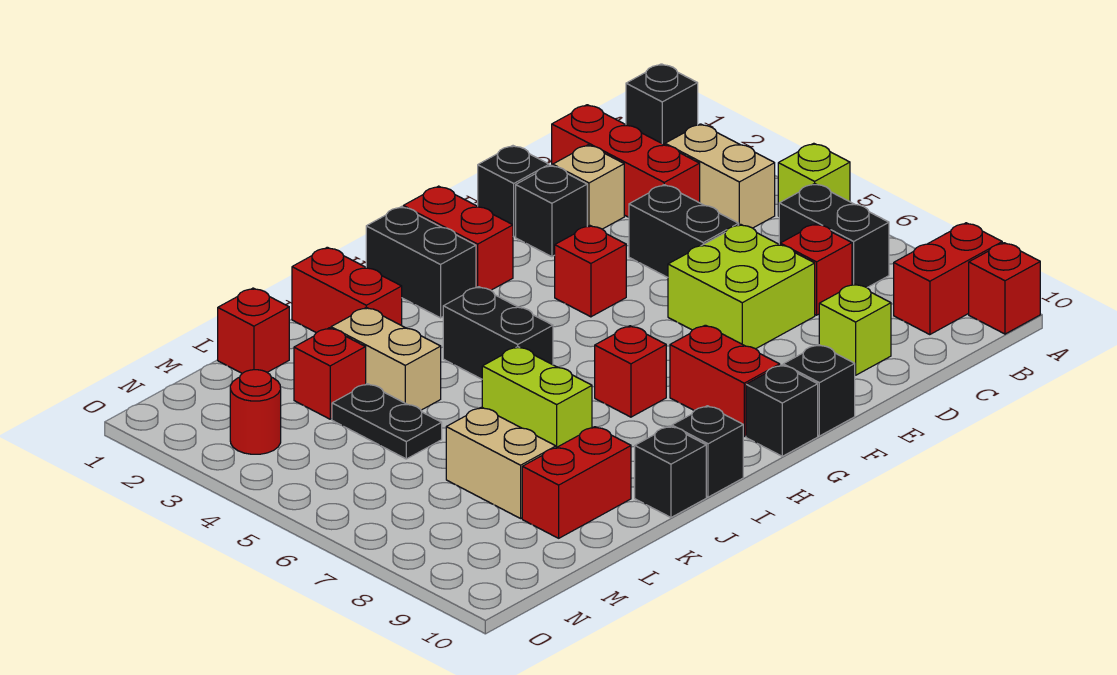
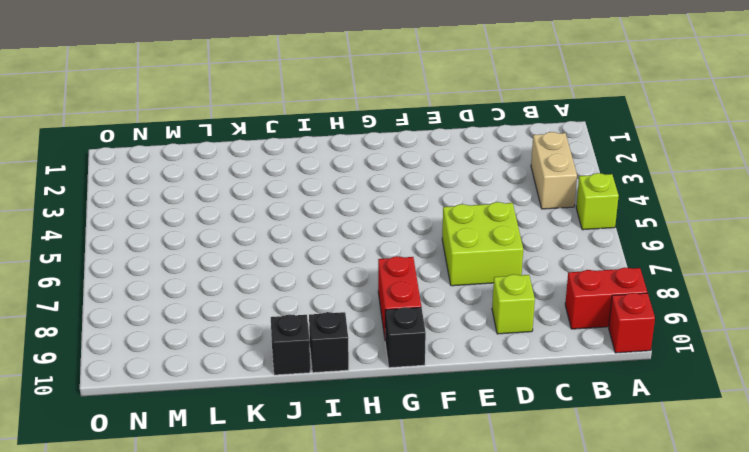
none -> black brick A1 level 1
none -> black brick B6:B7 level 1
none -> red brick C1:C3 level 1
none -> red brick C7 level 1

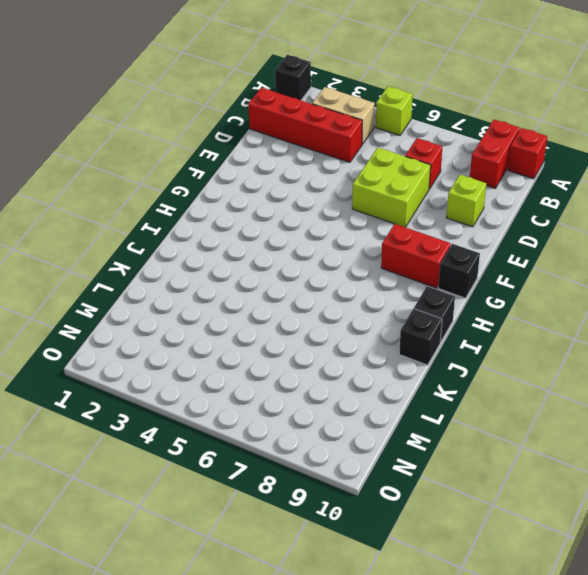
red brick C1:C4 level 1 -> red brick C1:C3 level 1
none -> black brick B6:B7 level 1
none -> tan brick D2 level 1
none -> black brick D4:D5 level 1
none -> black brick E1 level 1

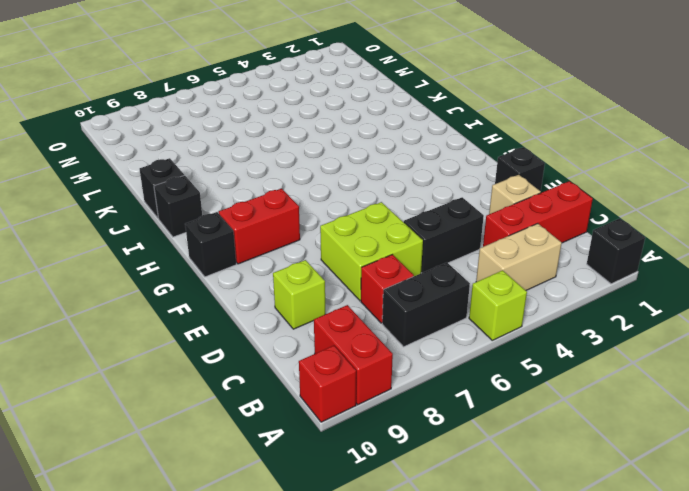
none -> black brick E2 level 1
none -> red brick F4 level 1
none -> black brick F10 level 1
none -> red brick G1:G2 level 1

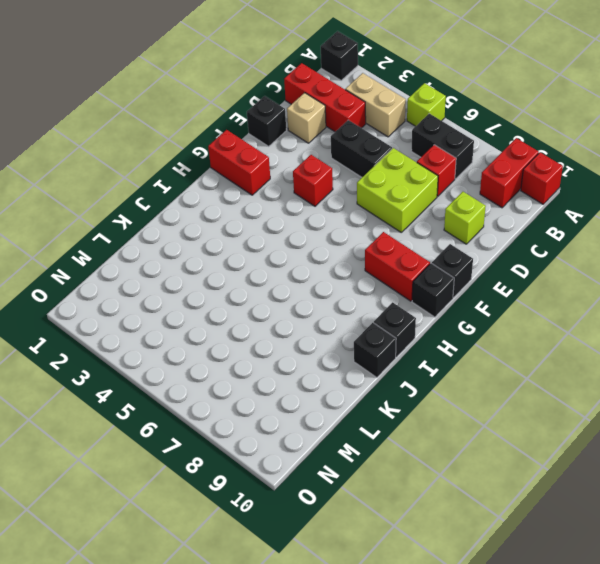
none -> black brick E2 level 1
none -> black brick H1:H2 level 1
none -> red brick H7 level 1
none -> black brick I4:I5 level 1

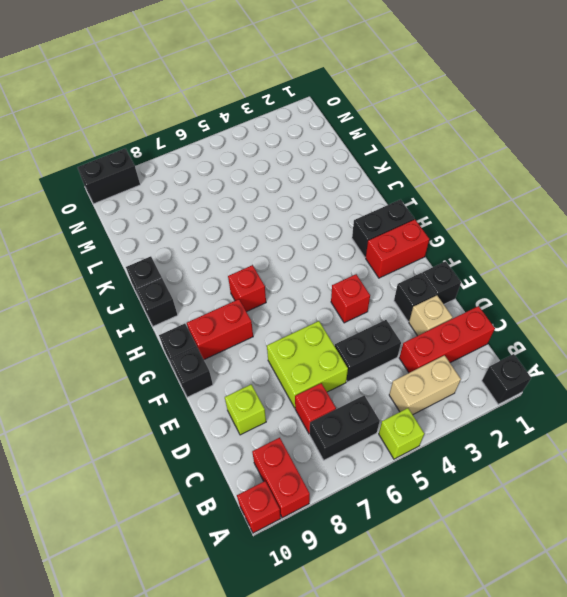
black brick O9:O10 level 1 -> black brick I4:I5 level 1
none -> red brick J1:J2 level 1
none -> lime brick J6:J7 level 1
none -> tan brick K3:K4 level 1
none -> red brick K9:L9 level 1

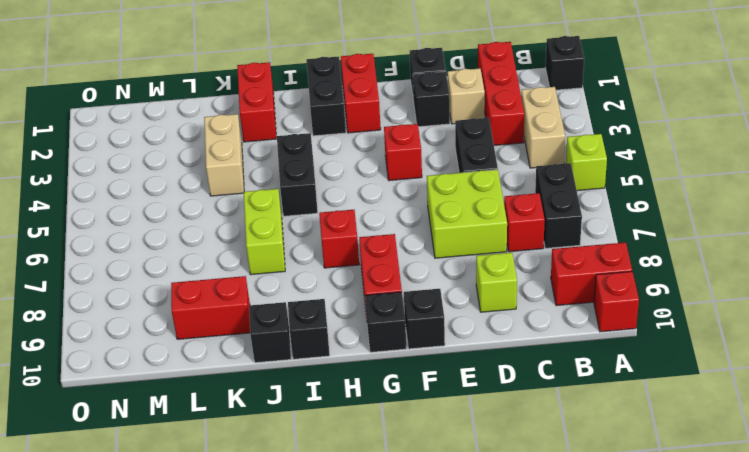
none -> red brick L1 level 1
none -> red brick L3 level 1
none -> black plate L4:L5 level 1
none -> tan brick L7:L8 level 1

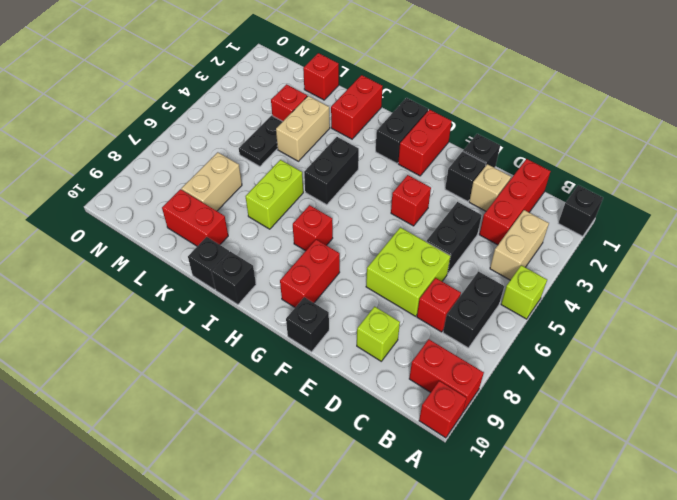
none -> black brick G10 level 1
none -> red round brick N3 level 1

